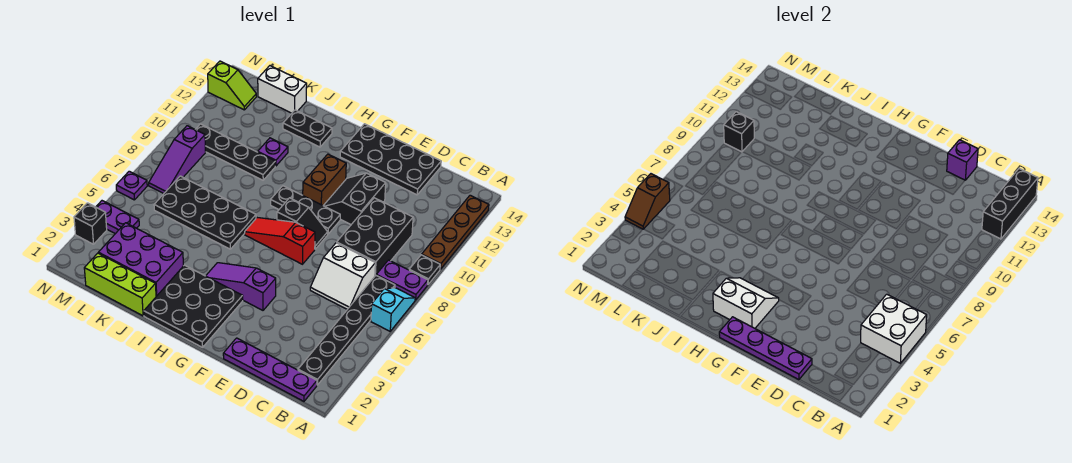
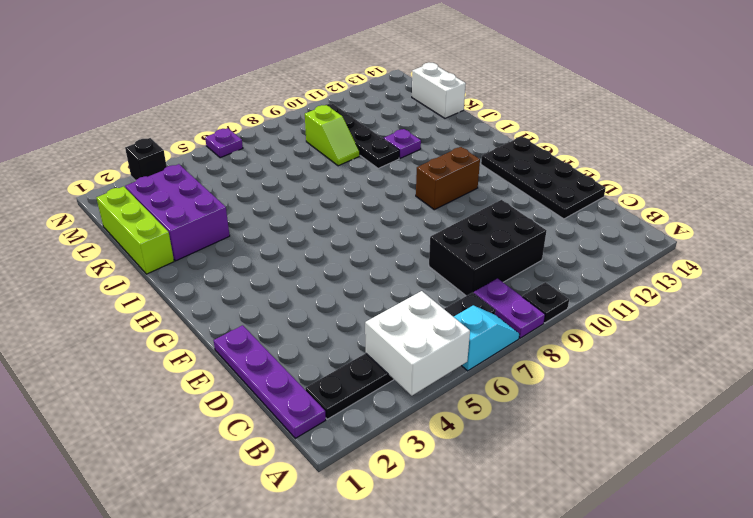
lime slope K9:L9 level 1 top L -> lime slope M13:N13 level 1 top N
none -> brown plate A10:A13 level 1
none -> white slope C6:D7 level 1 top 7
none -> black slope E10:F11 level 1 top E
none -> purple slope F4:H4 level 1 top F

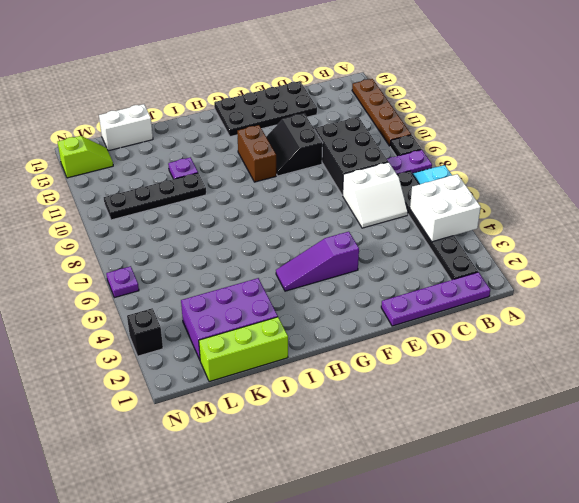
none -> red slope F7:H7 level 1 top F
none -> black slope F8:G8 level 1 top G
none -> black plate F9:H9 level 1
none -> black plate G1:I3 level 1

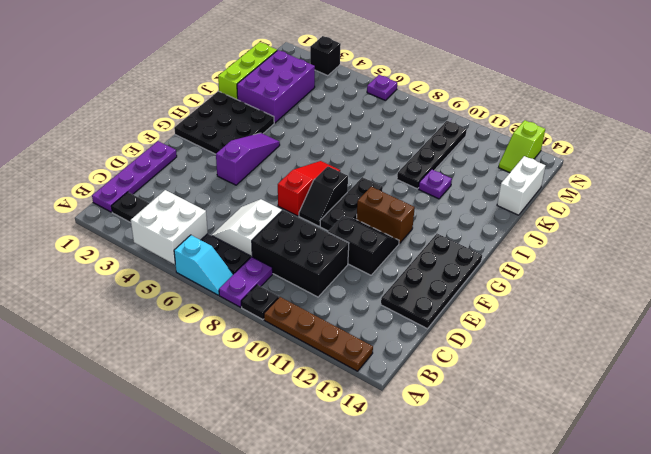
none -> black plate I6:L7 level 1
none -> black plate I13:J13 level 1
none -> purple plate M4:N4 level 1
none -> purple slope M7:M9 level 1 top 9

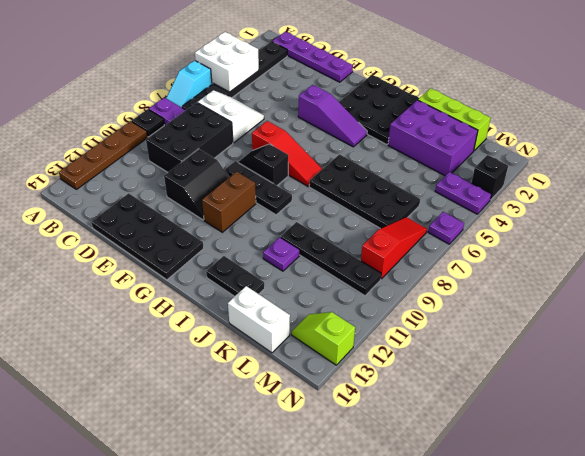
red slope M7:M9 level 1 top 9 -> purple slope M7:M9 level 1 top 9
none -> black brick A12:A14 level 2
none -> purple plate D1:G1 level 2
none -> purple brick D14 level 2
none -> white slope G2:H3 level 2 top 2

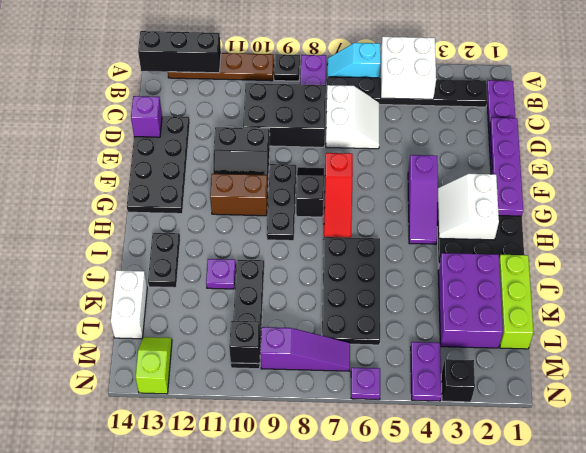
none -> brown slope N4:N5 level 2 top 5

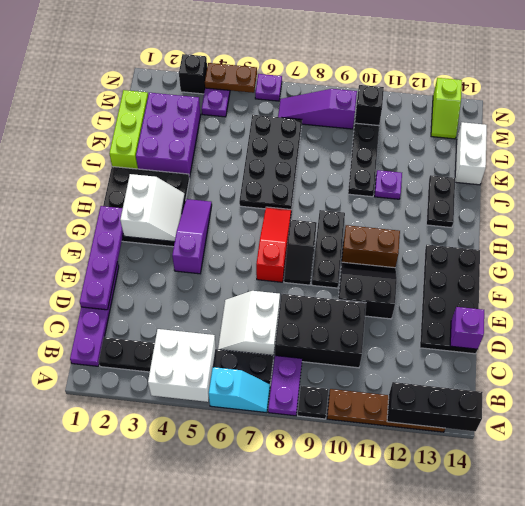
brown plate N4:N5 level 2 -> brown slope N4:N5 level 2 top 5

